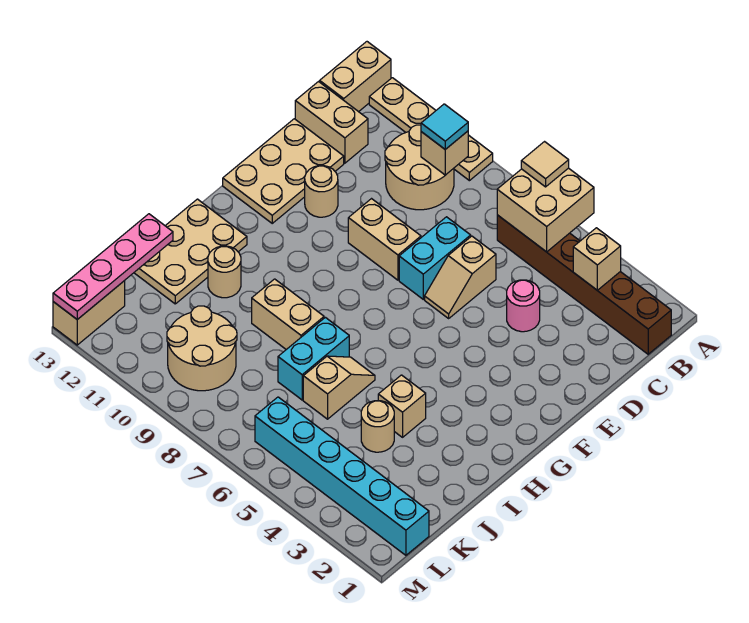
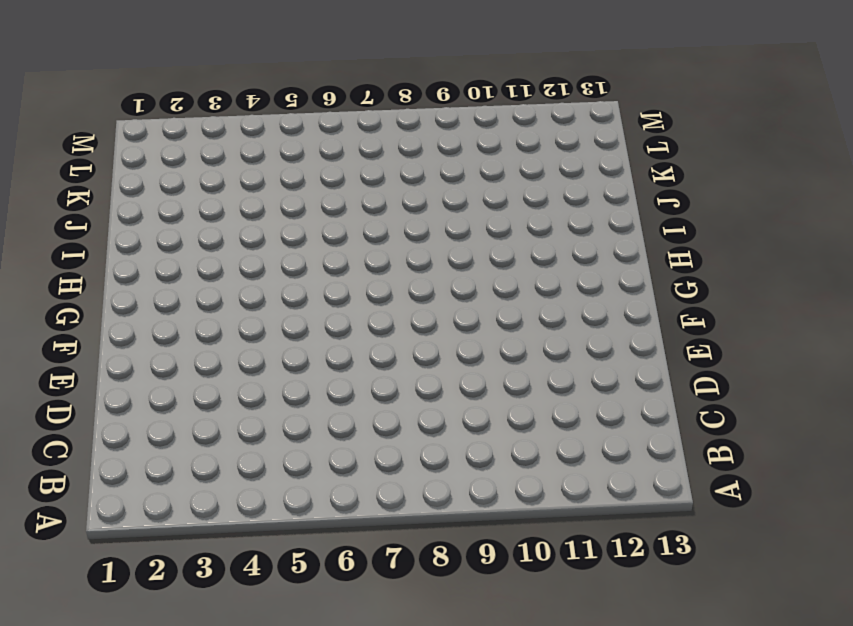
none -> tan plate A9:A12 level 1
none -> tan brick A13:B13 level 1
none -> brown brick B1:B6 level 1

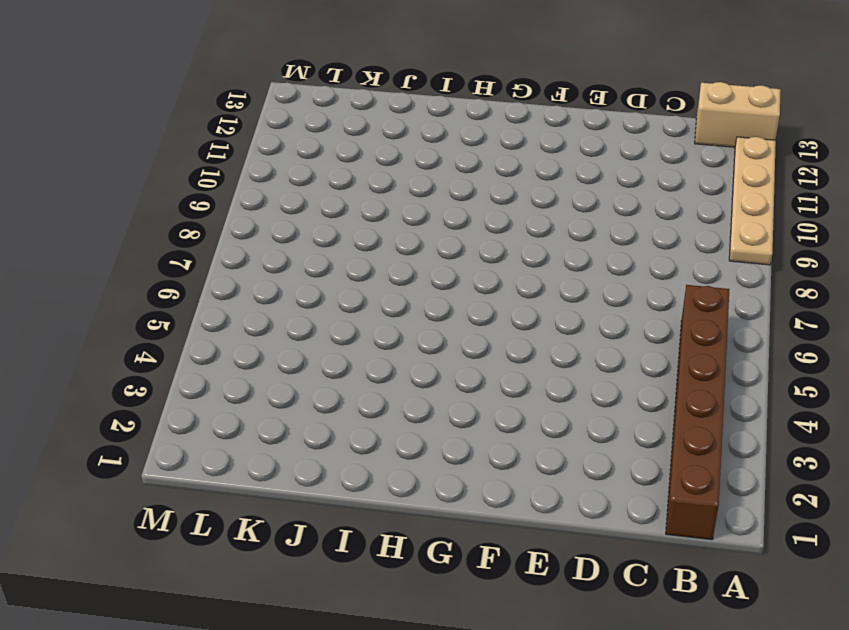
none -> tan round brick B9:C10 level 1
none -> tan brick C12:C13 level 1
none -> pink round brick D4 level 1

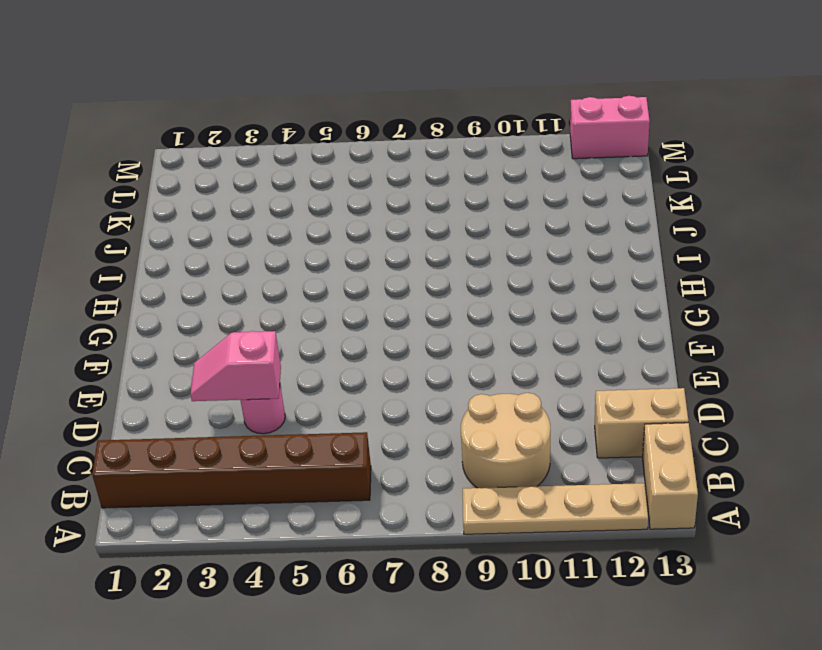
pink slope D3:D4 level 2 top 4 -> none
pink brick M12:M13 level 1 -> tan brick L13:M13 level 1
none -> tan slope D6:E6 level 1 top D
none -> cyan brick D7:E7 level 1
none -> tan plate D12:F13 level 1

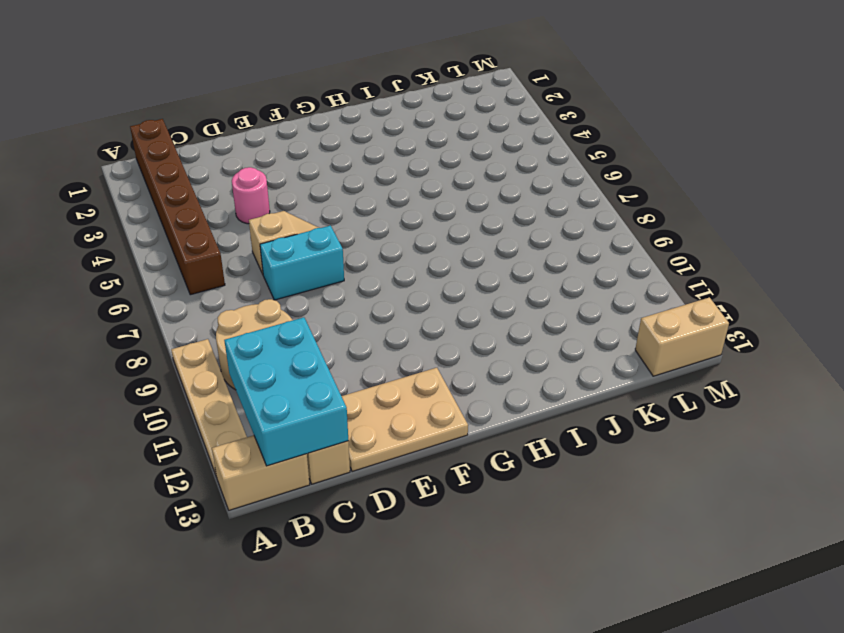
cyan brick B11:C13 level 2 -> none
none -> tan brick E8:E9 level 1
none -> tan round brick E11 level 1
none -> tan plate H12:J13 level 1

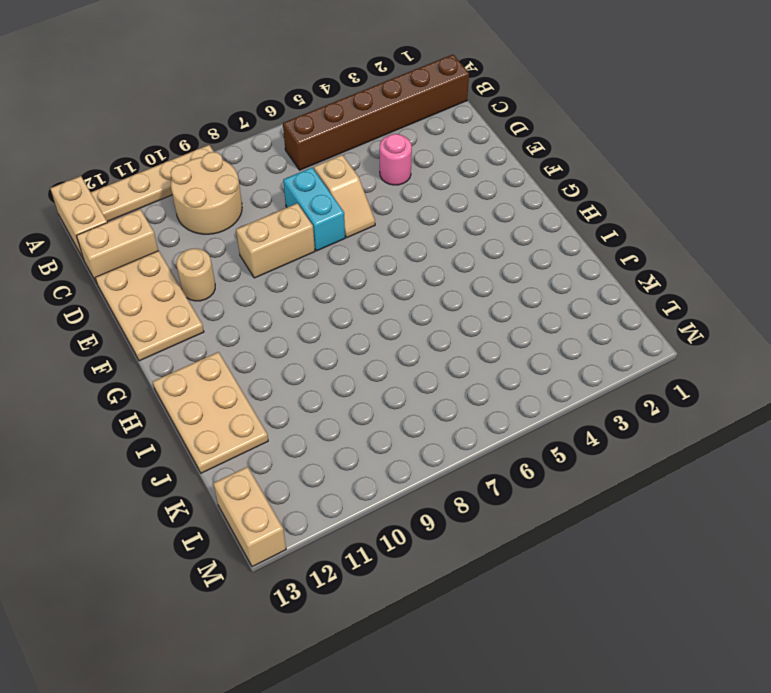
none -> tan brick I4 level 1
none -> tan slope I6:J6 level 1 top J
none -> cyan brick I7:J7 level 1

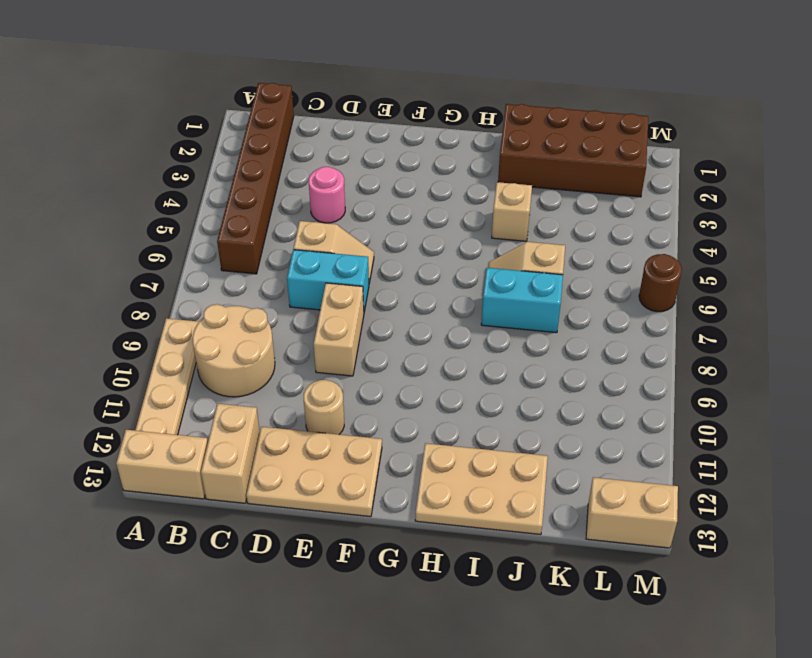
brown brick I1:L2 level 1 -> cyan brick L1:L6 level 1
brown round brick M6 level 1 -> none
none -> tan brick I8:I9 level 1
none -> tan round brick I11 level 1
none -> tan round brick J4 level 1

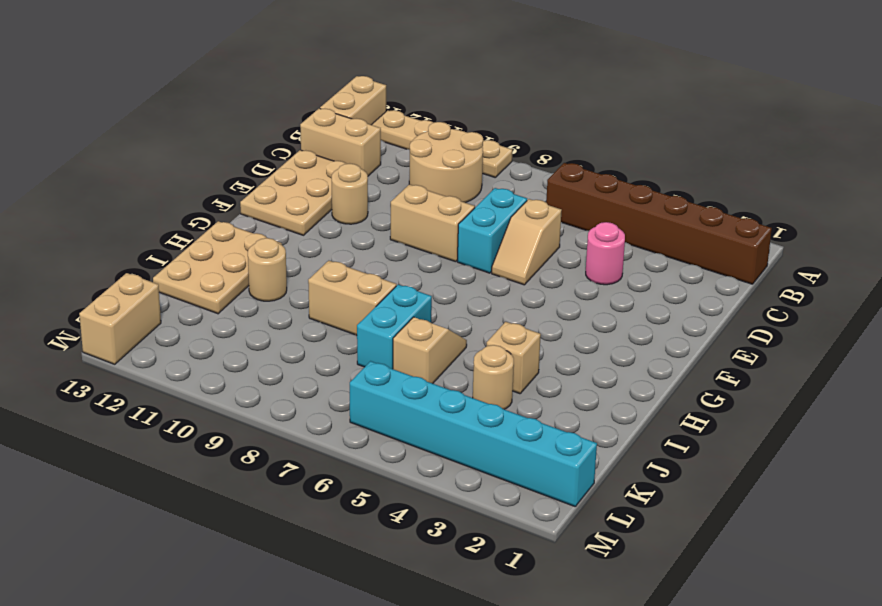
none -> tan round brick K9:L10 level 1
none -> tan brick A5:B6 level 2
none -> tan brick B3 level 2

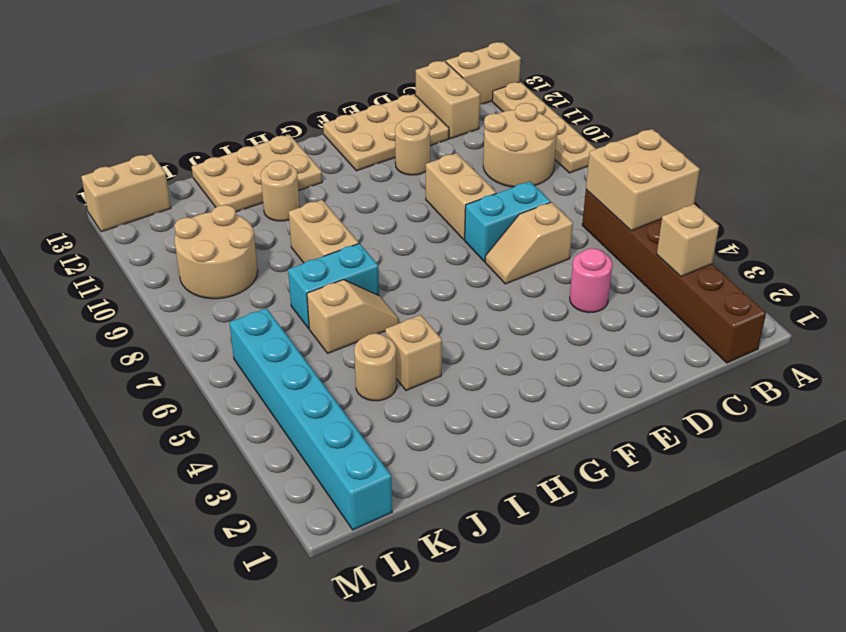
none -> tan brick B9 level 2
none -> pink plate J13:M13 level 2
none -> tan tile A6 level 3

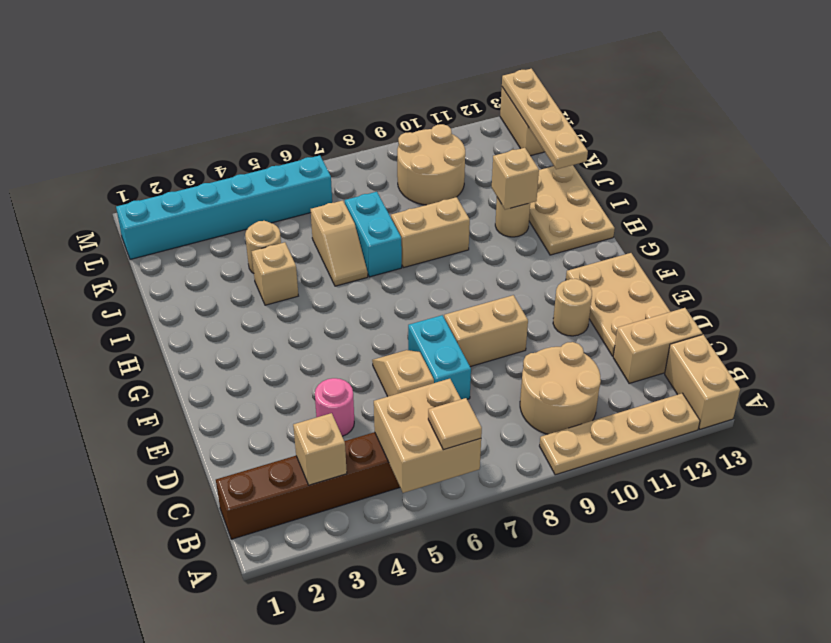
tan brick I11 level 2 -> tan brick B9 level 2
tan plate J13:M13 level 2 -> pink plate J13:M13 level 2
none -> cyan tile B9 level 3

